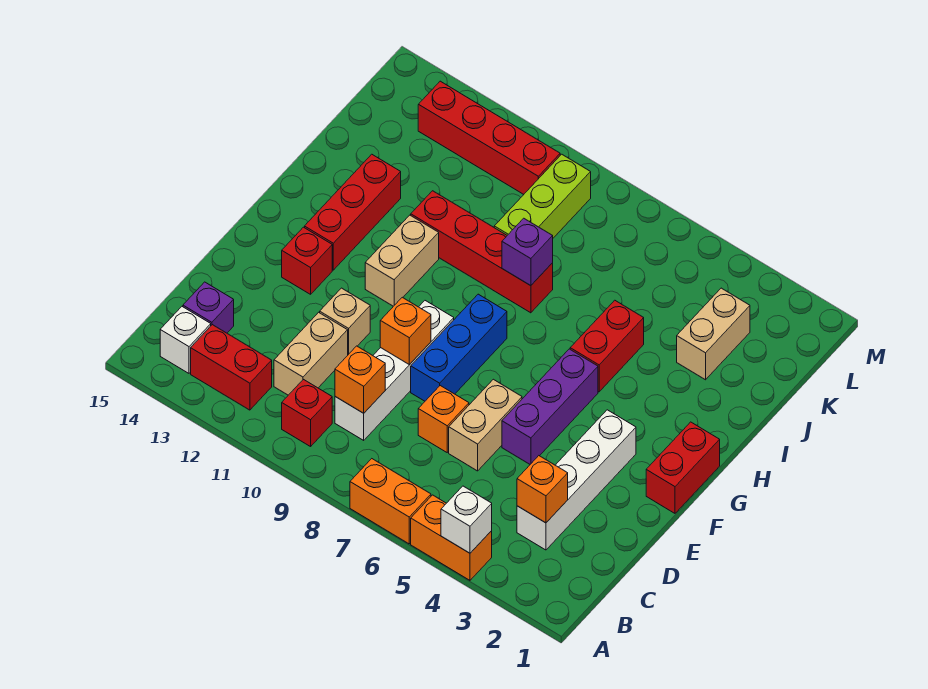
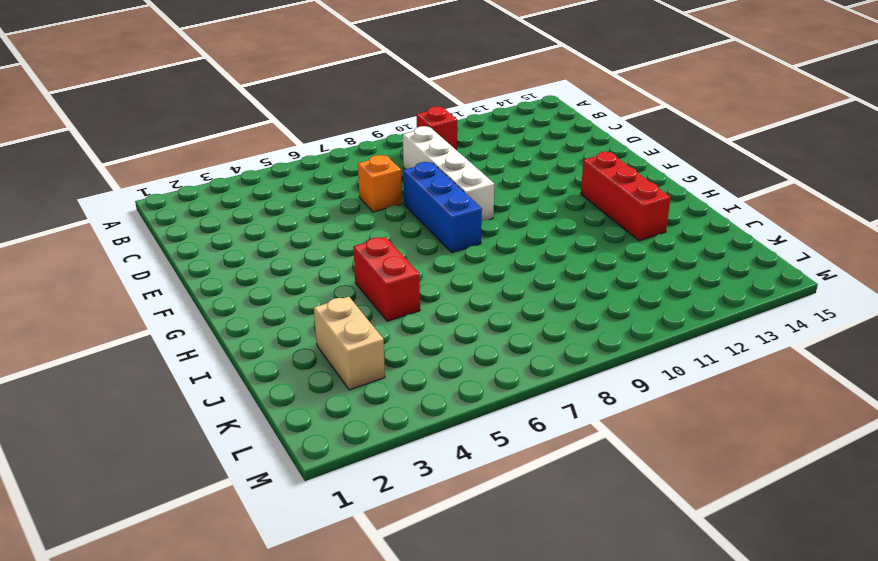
none -> orange brick A4:A5 level 1
none -> orange brick A6:A7 level 1
none -> red brick B12:B13 level 1

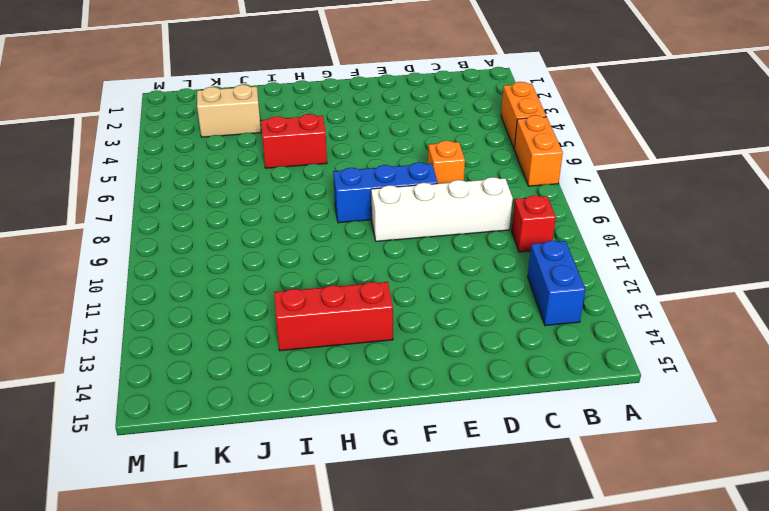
blue brick B12:B13 level 1 -> red brick B12:B13 level 1
none -> white brick B14 level 1
none -> white brick C3:F3 level 1
none -> tan brick C11:D11 level 1

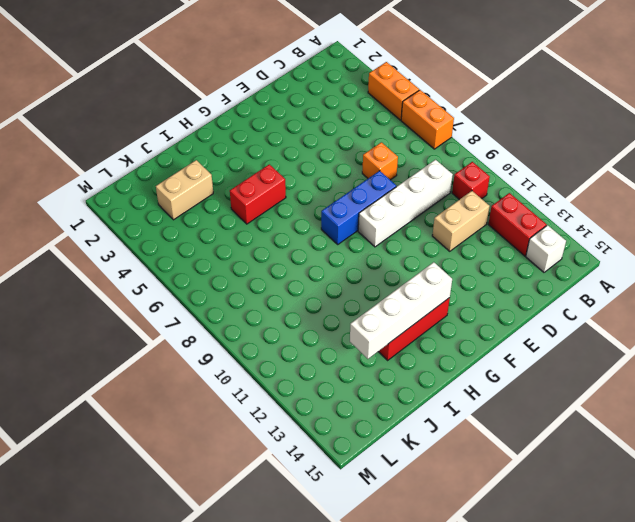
white brick G13:J13 level 2 -> white brick C3:F3 level 1
none -> purple brick C14 level 1
none -> tan brick D6:E6 level 1
none -> purple brick E5:G5 level 1

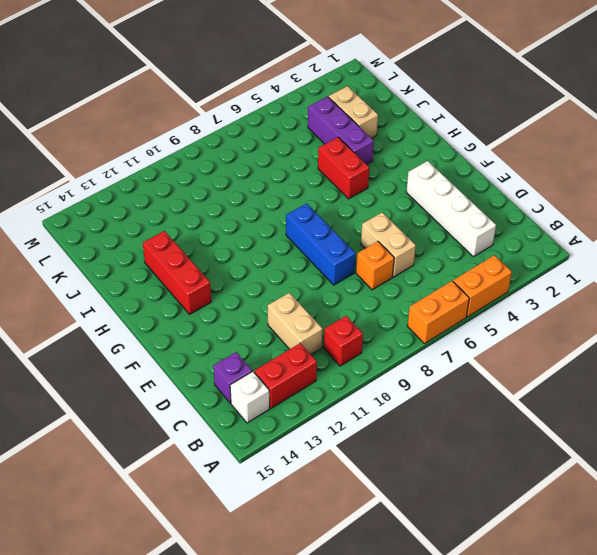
purple brick I4:K4 level 1 -> purple brick E5:G5 level 1
none -> white brick C9:F9 level 1
none -> tan brick E11 level 1
none -> red brick F1:G1 level 1

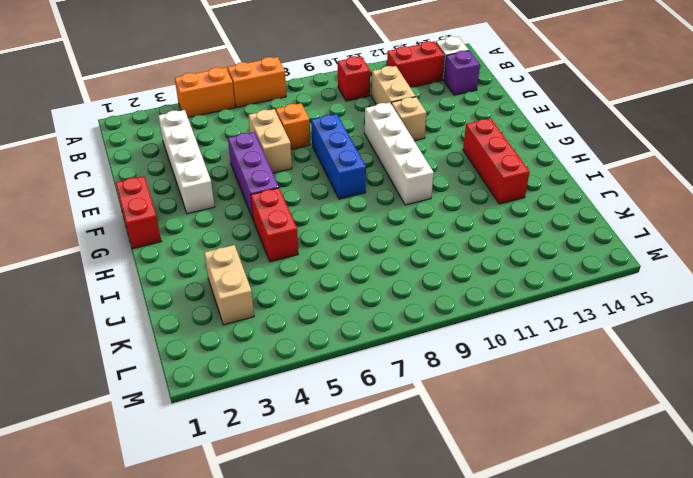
white brick E10:H10 level 1 -> white brick C9:F9 level 1
none -> red brick F13 level 1
none -> tan brick G11:H11 level 1
none -> red brick I8:I11 level 1

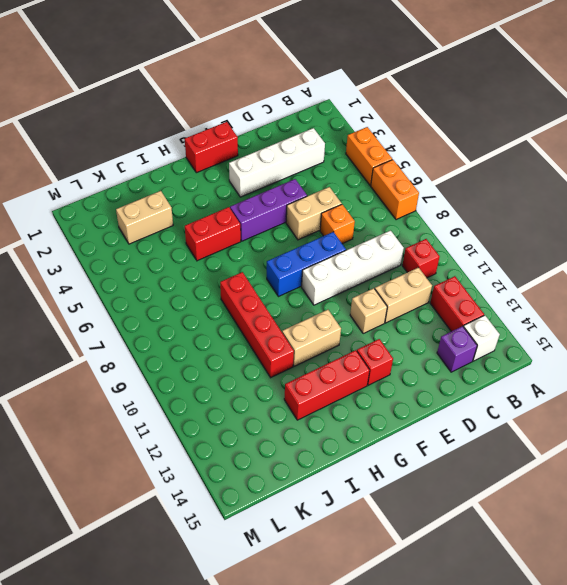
none -> lime brick J9:L9 level 1
none -> red brick L10:L13 level 1
none -> white brick A4 level 2

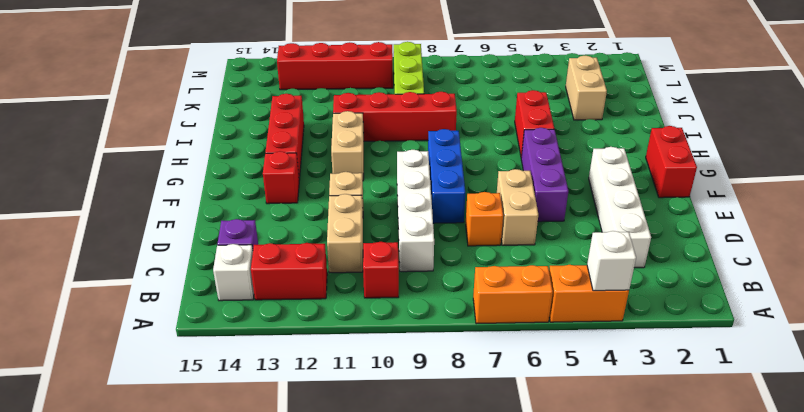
none -> orange brick C3 level 2
none -> orange brick C9 level 2
none -> orange brick E9 level 2

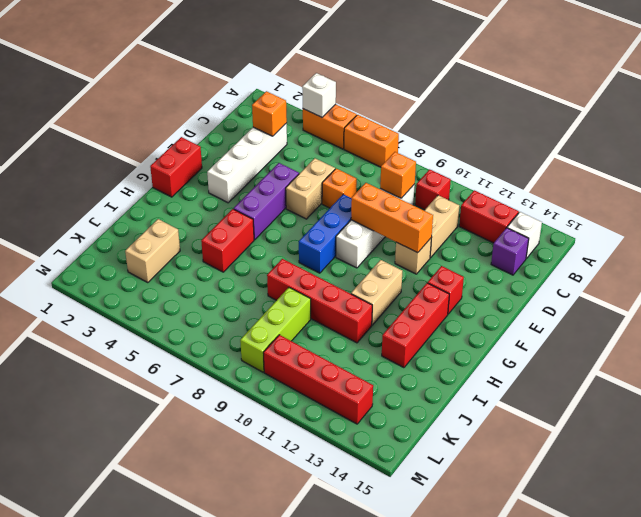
orange brick E9:E11 level 2 -> orange brick E9 level 2
none -> purple brick I8 level 2

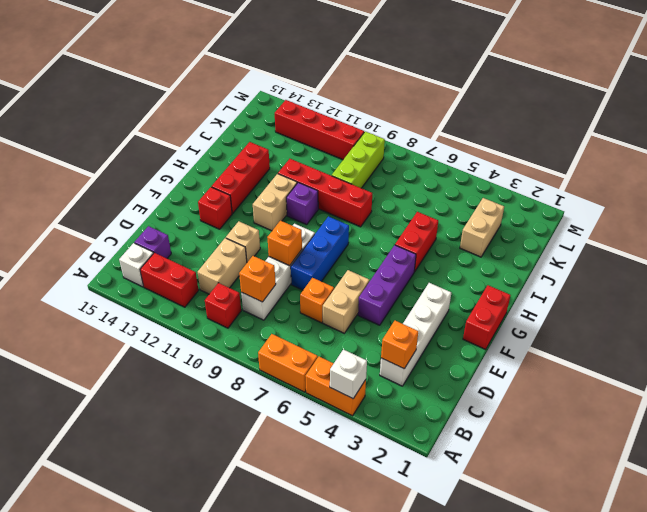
purple brick H10 level 1 -> purple brick I8 level 2

